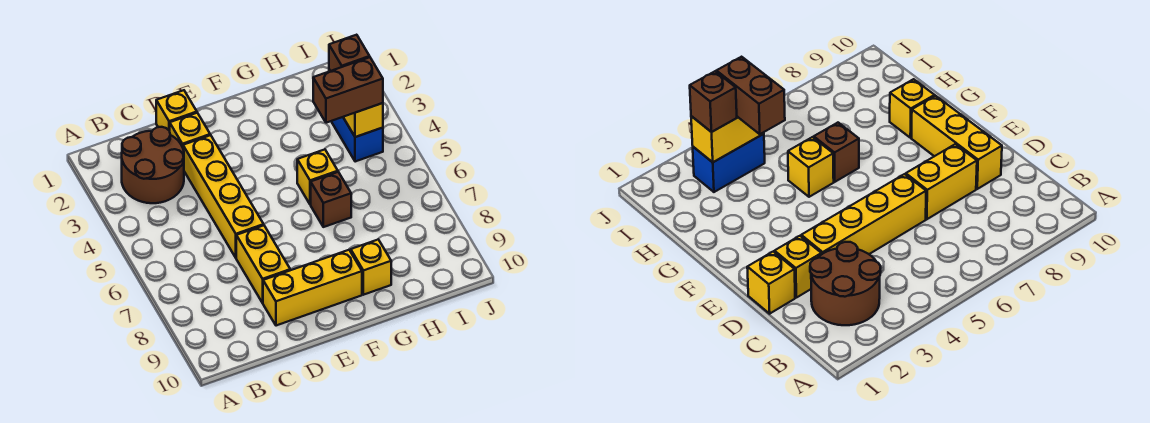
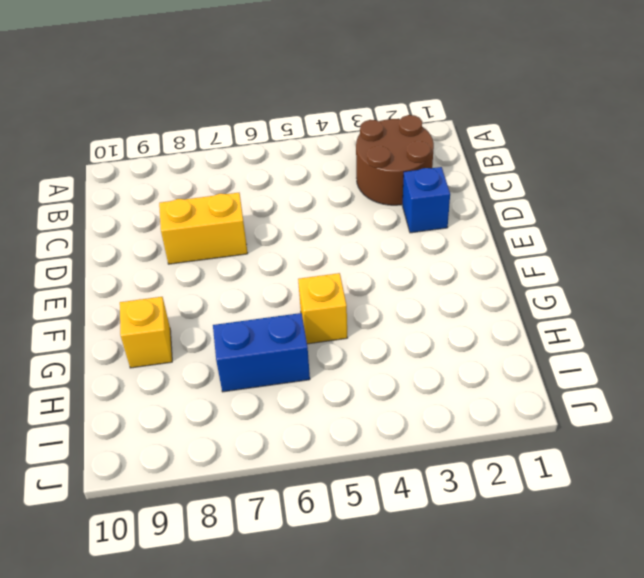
blue brick D2 level 1 -> yellow brick D2 level 1
blue brick H6:H7 level 1 -> blue brick I3:I4 level 1
none -> yellow brick D1 level 1
none -> yellow brick D3:D6 level 1
none -> yellow brick D9:F9 level 1

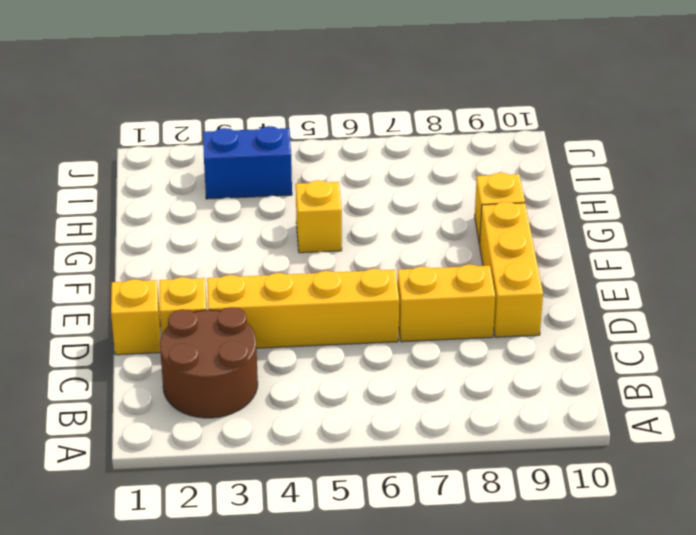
none -> brown brick G6 level 1
none -> yellow brick I3:I4 level 2
none -> brown brick H4:I4 level 3

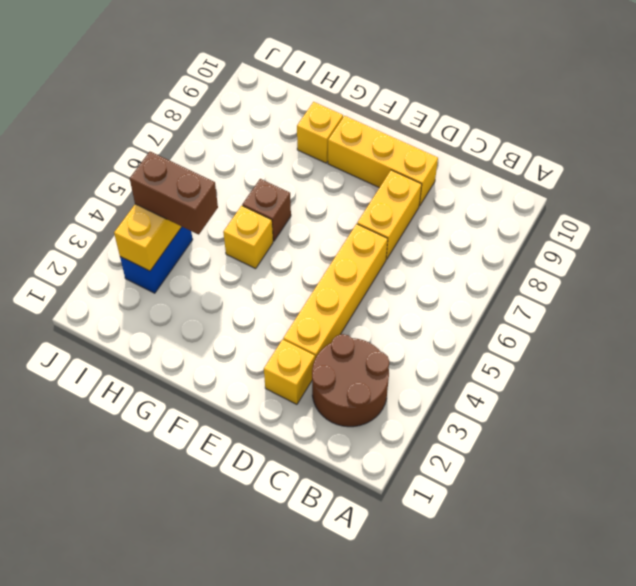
none -> yellow brick D1 level 1
none -> brown brick I3 level 3

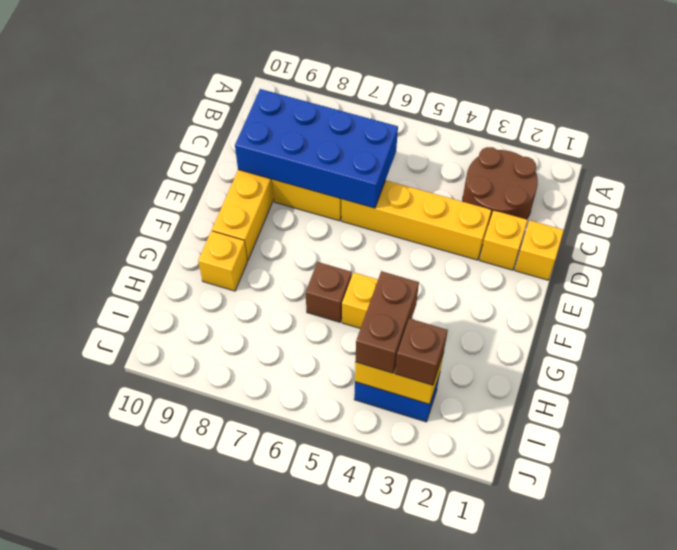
blue brick C6:D9 level 2 -> none

